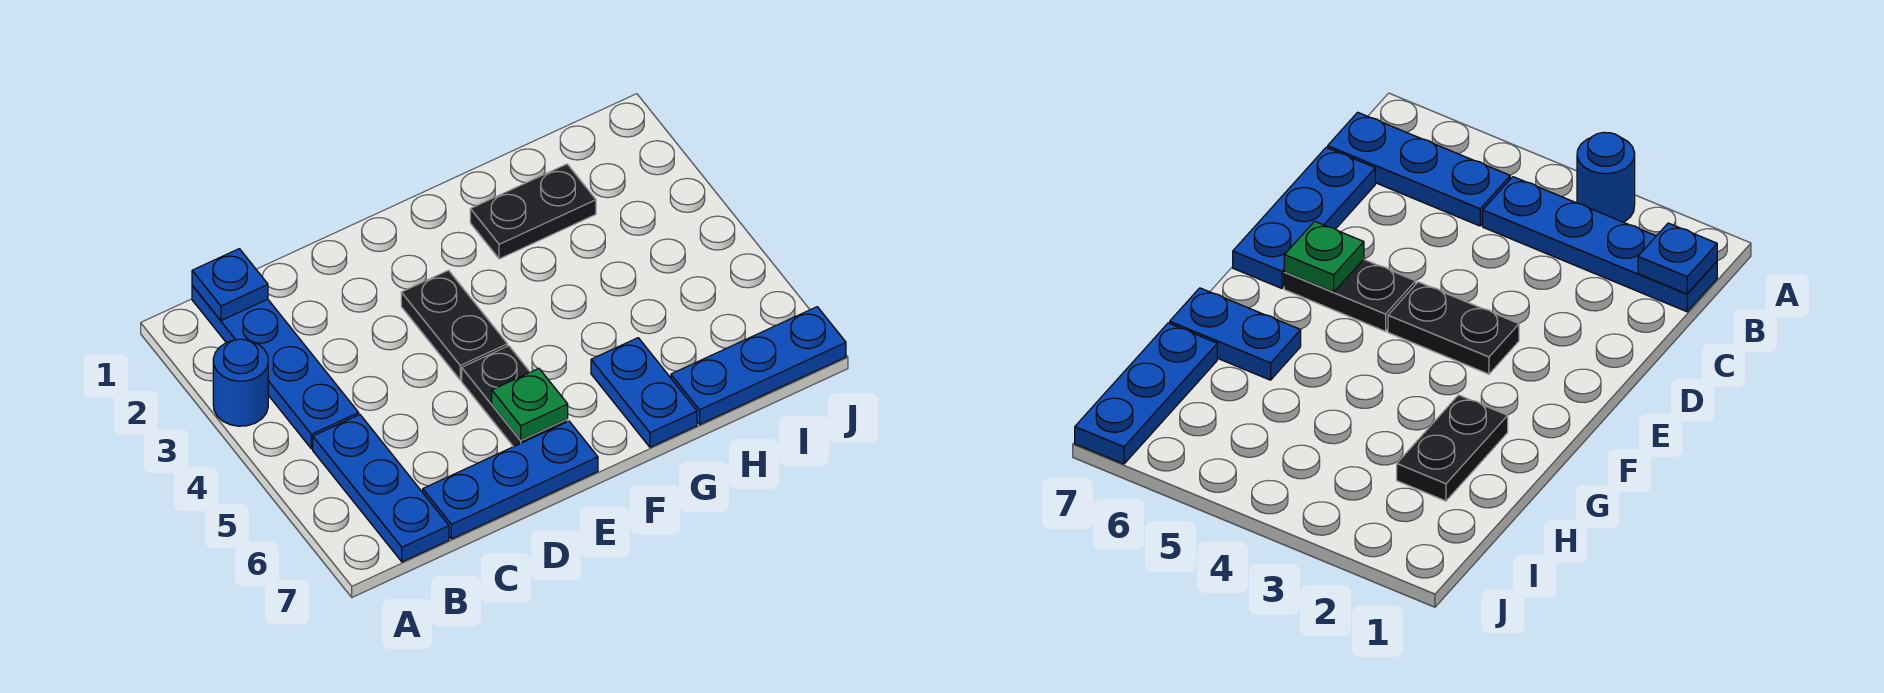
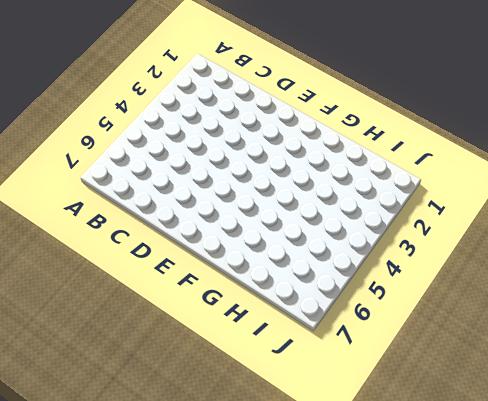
none -> blue round brick A3 level 1
none -> blue plate B1:B4 level 1

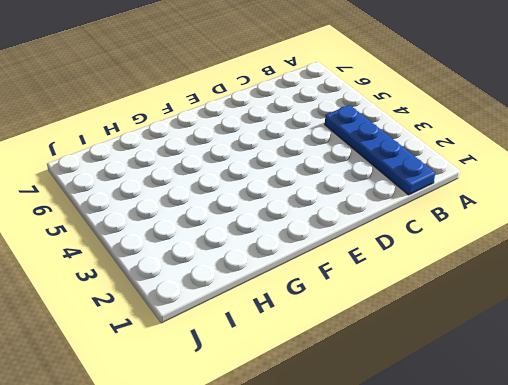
none -> blue round brick A3 level 1
none -> blue plate B5:B7 level 1

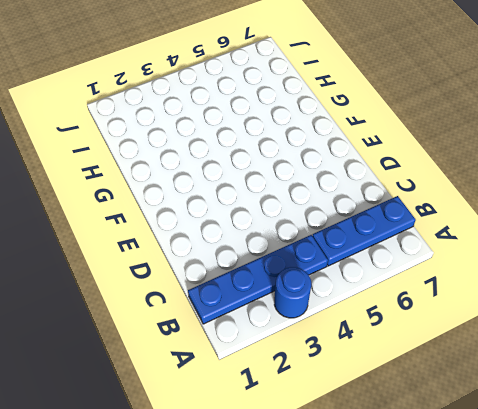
none -> blue plate C7:E7 level 1
none -> black plate E3:E4 level 1

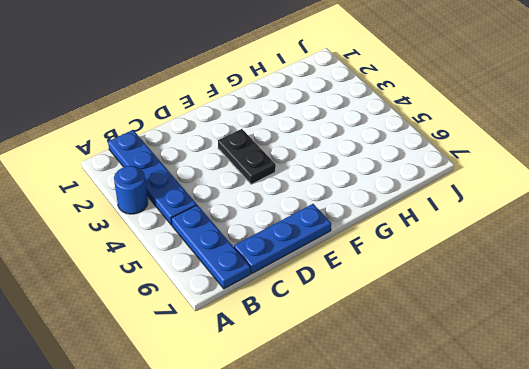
none -> black plate E5:E6 level 1
none -> black plate G2:H2 level 1

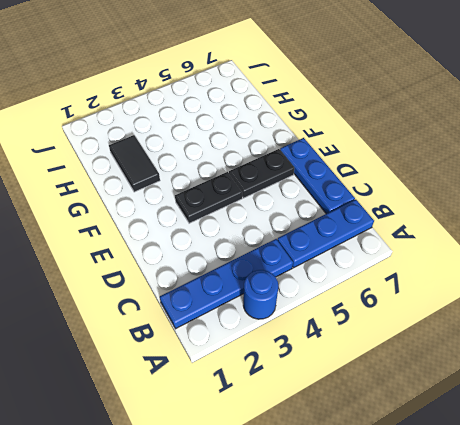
black tile G2:H2 level 1 -> black plate G2:H2 level 1
none -> blue plate G6:G7 level 1
none -> blue plate H7:J7 level 1

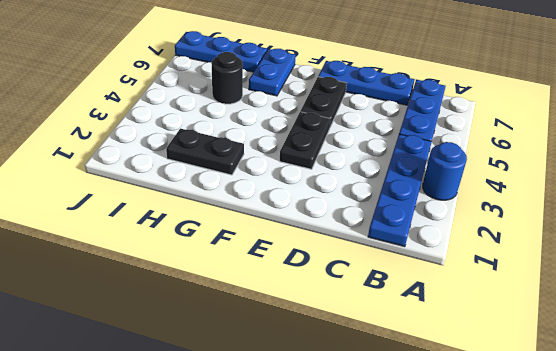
black round brick H5 level 1 -> none
none -> blue plate B1 level 2
none -> green plate E6 level 2

